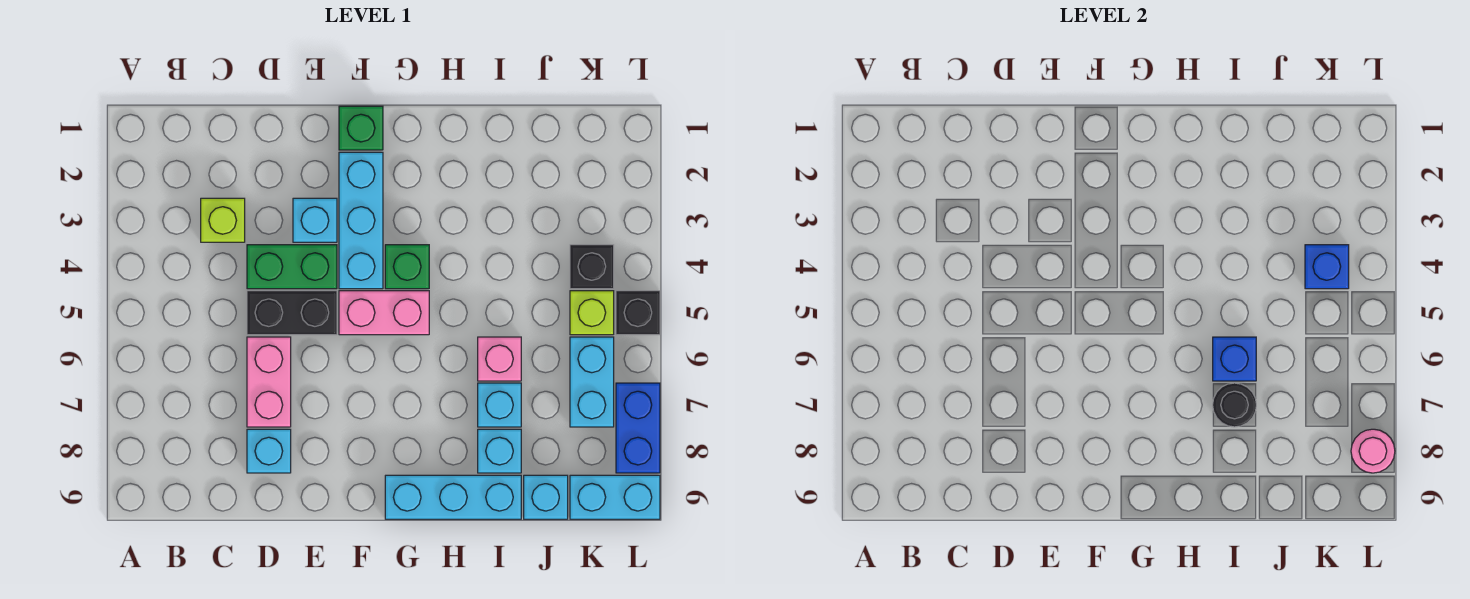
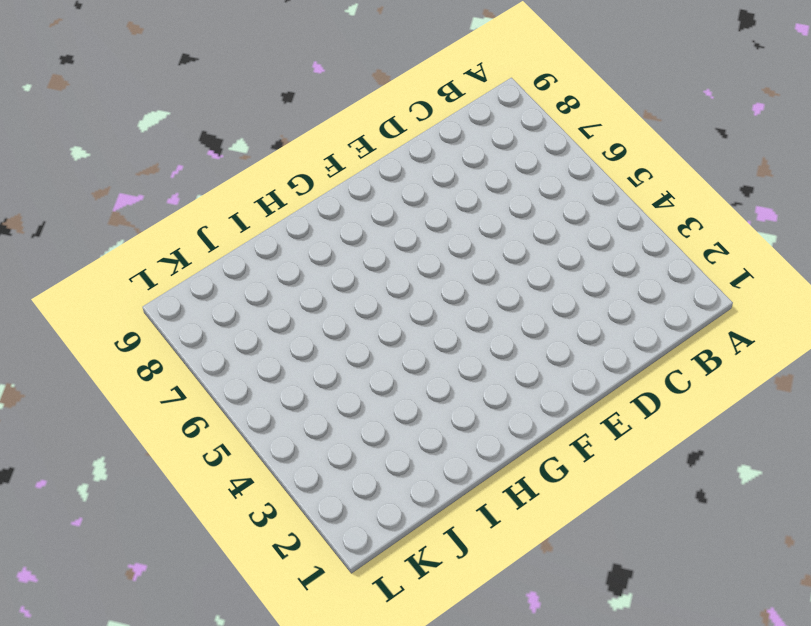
none -> lime brick C3 level 1
none -> green brick D4:E4 level 1
none -> black brick D5:E5 level 1

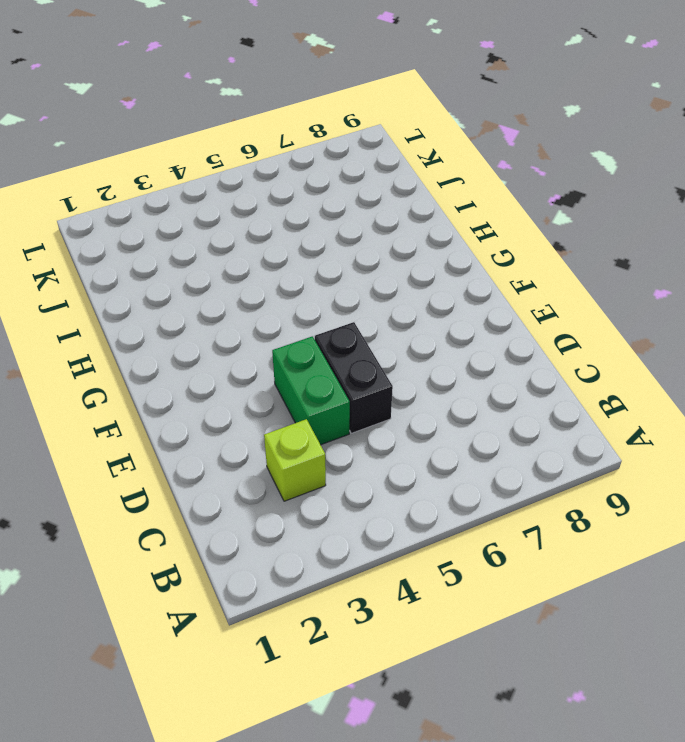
none -> pink brick D6:D7 level 1
none -> cyan brick D8 level 1
none -> cyan brick E3 level 1

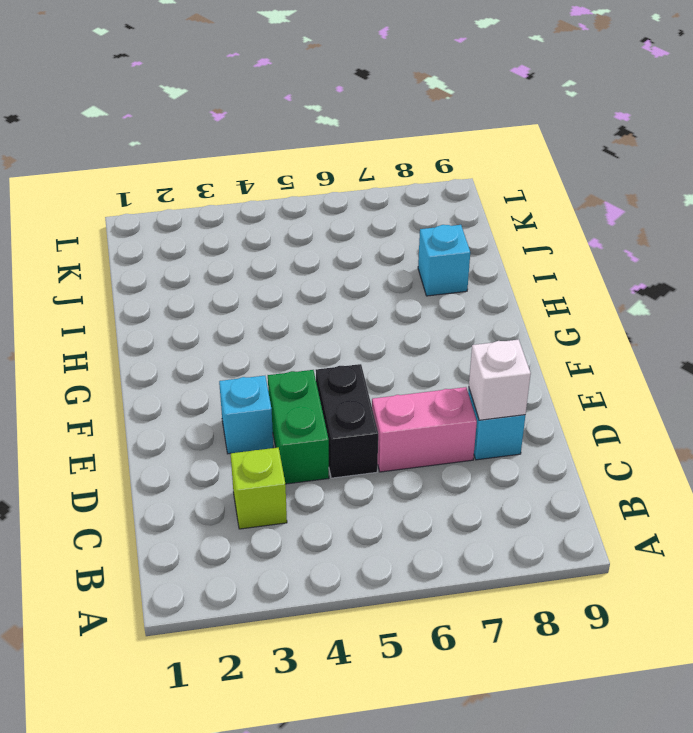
white brick D8 level 2 -> none
none -> green brick F1 level 1
none -> cyan brick F2:F4 level 1
none -> pink brick F5:G5 level 1

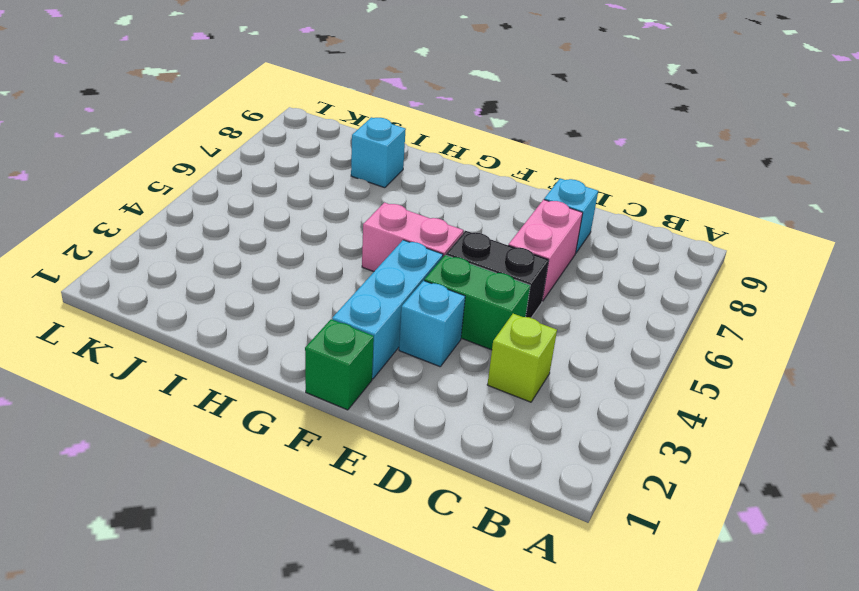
none -> green brick G4 level 1
none -> cyan brick G9:I9 level 1
none -> pink brick I6 level 1

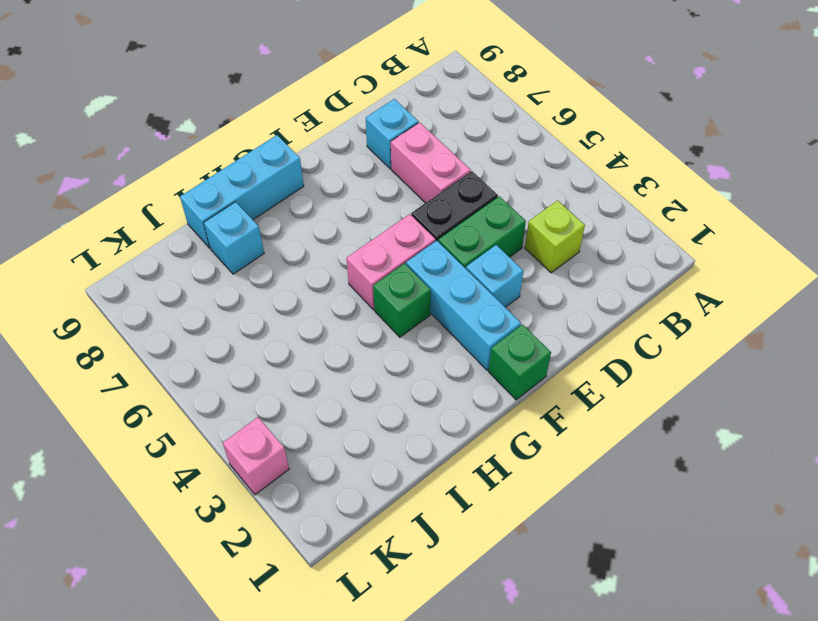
pink brick L3 level 1 -> pink brick I6 level 1
none -> cyan brick I7 level 1
none -> cyan brick J9 level 1
none -> black brick K4 level 1

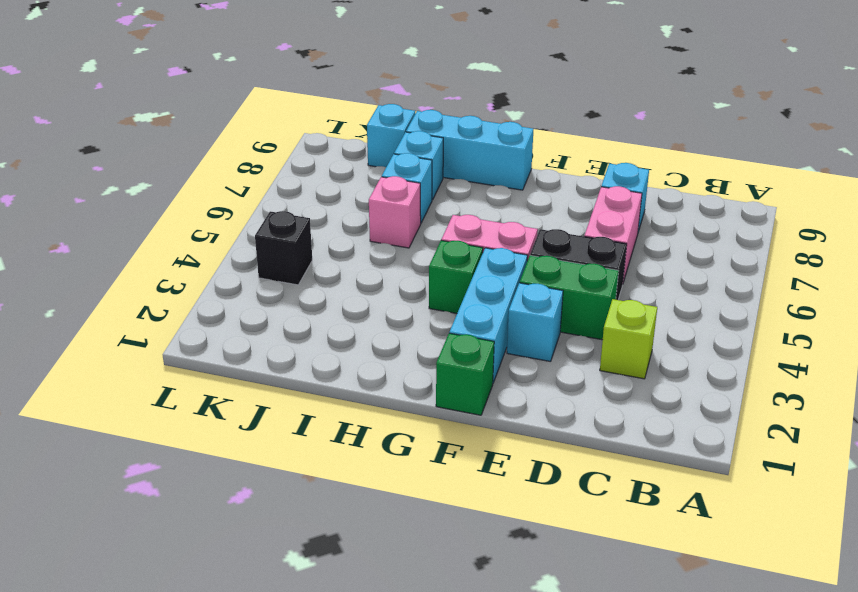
none -> lime brick K5 level 1
none -> cyan brick K6:K7 level 1
none -> cyan brick K9:L9 level 1

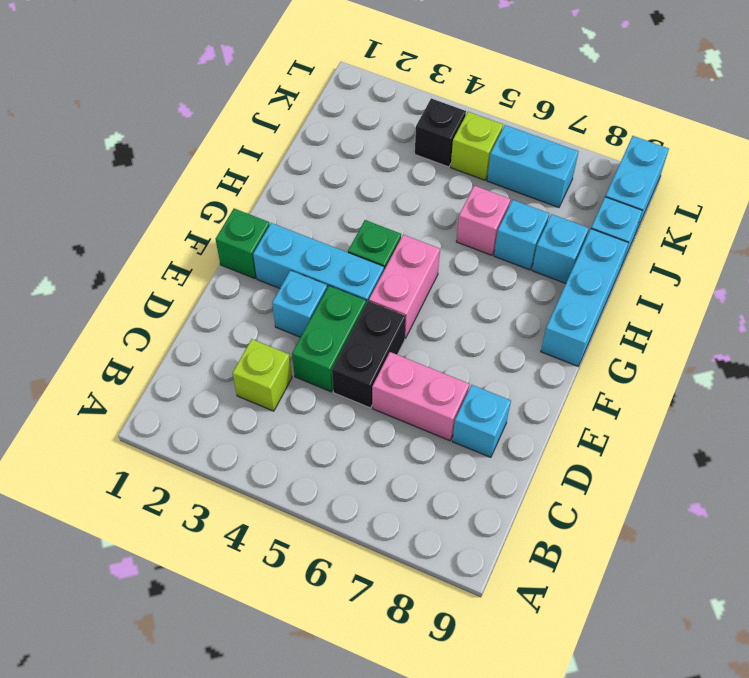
none -> black brick L5 level 1
none -> blue brick L7:L8 level 1
none -> blue brick I6 level 2

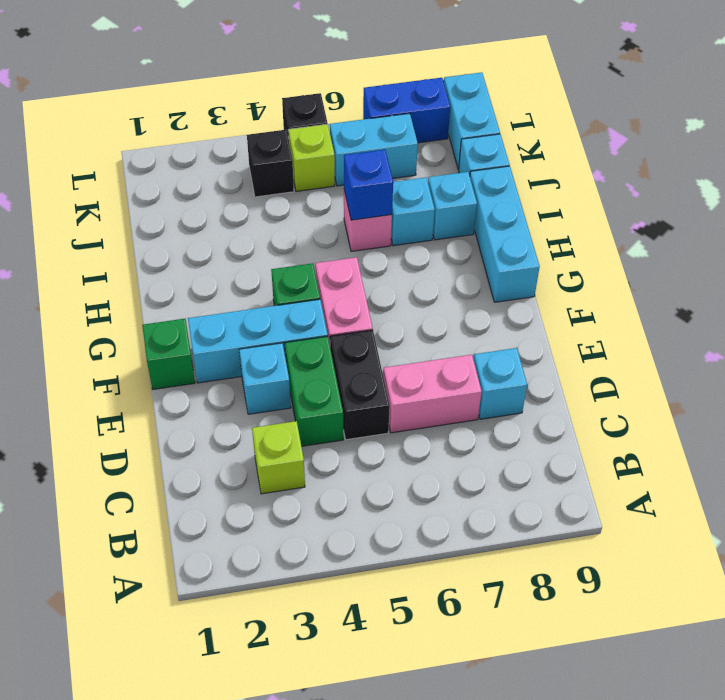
none -> black round brick I7 level 2
none -> blue brick K4 level 2
none -> pink round brick L8 level 2

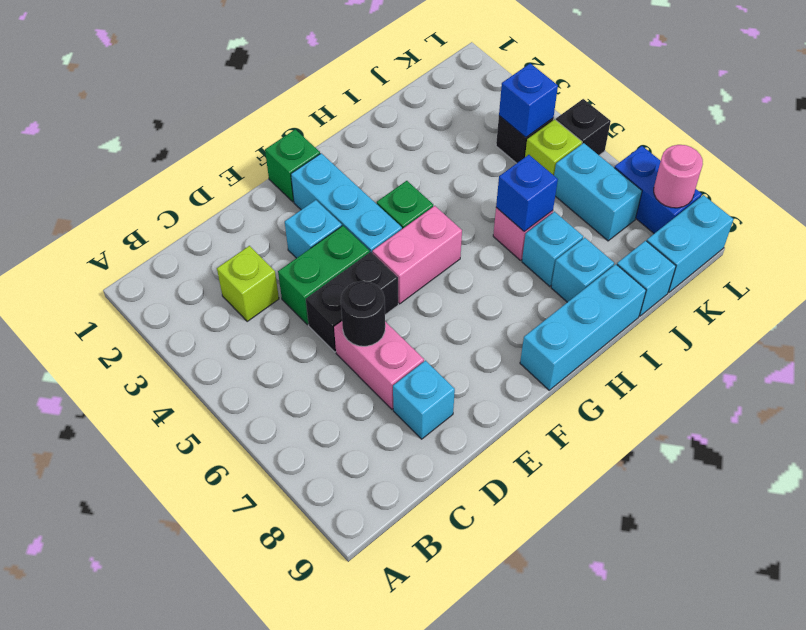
black round brick D6 level 2 -> black round brick I7 level 2

